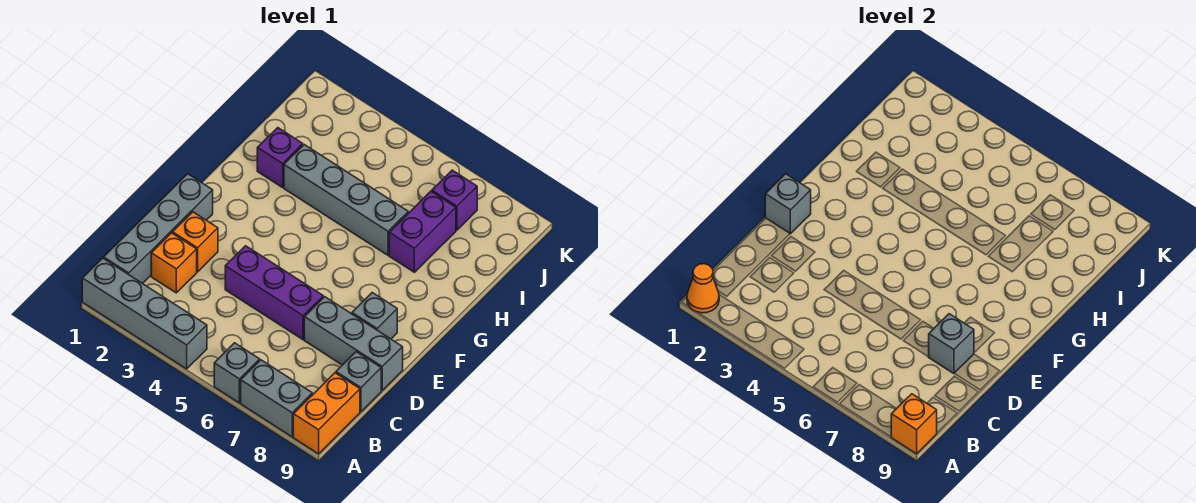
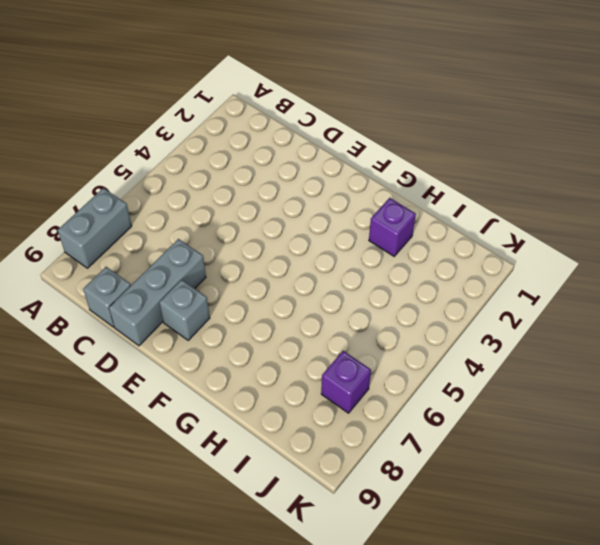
none -> grey brick A1:A4 level 1
none -> grey brick A6 level 1
none -> orange brick A9:B9 level 1

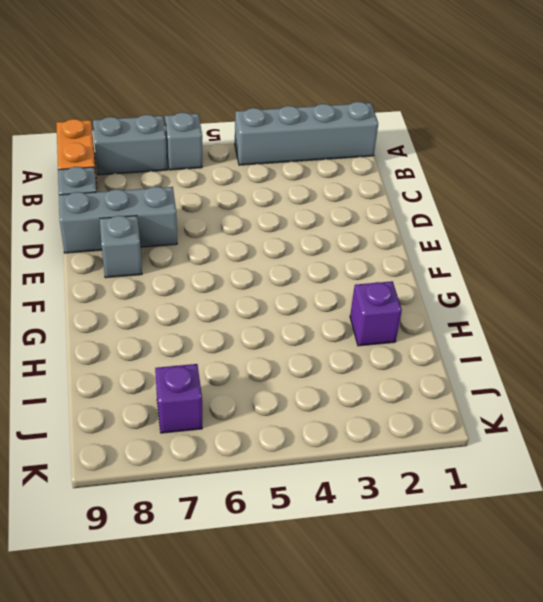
none -> grey brick B1:E1 level 1
none -> orange brick C2 level 1
none -> orange brick D2 level 1

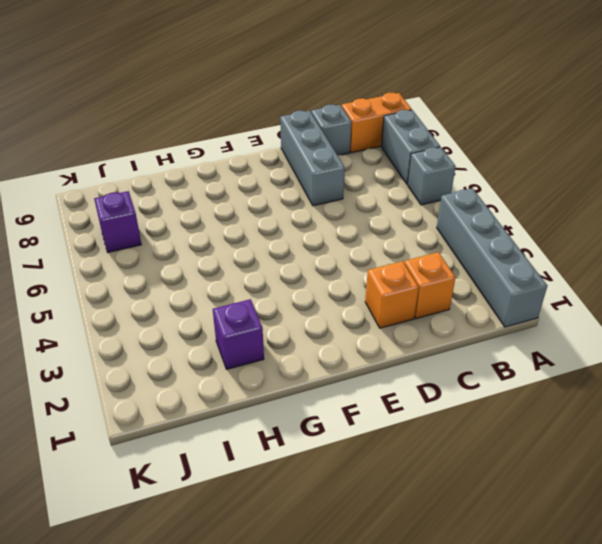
none -> grey brick B1:E1 level 1
none -> purple brick D4:D6 level 1
none -> grey brick E8 level 1

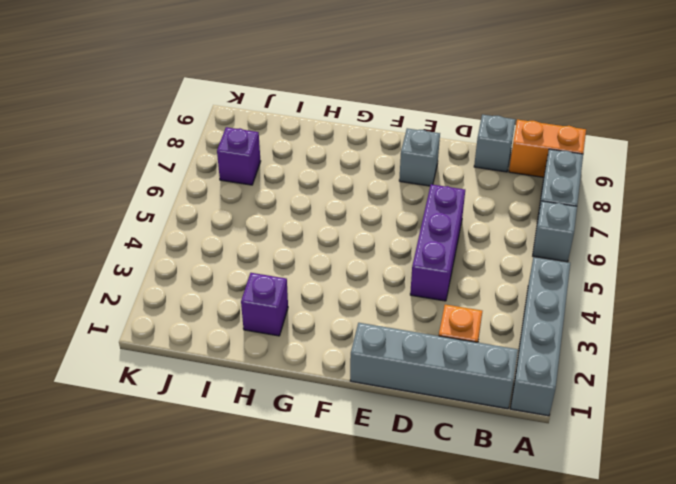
none -> orange brick D2 level 1
none -> grey brick D7:D9 level 1
none -> grey brick H3:H6 level 1

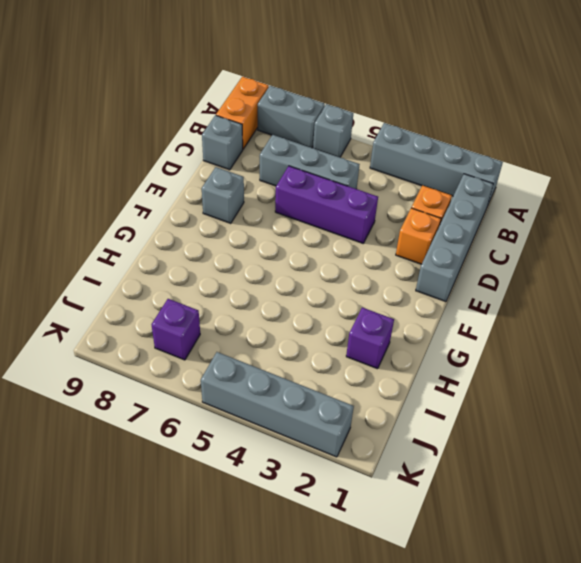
grey brick C5:C7 level 1 -> grey brick D7:D9 level 1
grey brick K2:K5 level 1 -> grey brick H3:H6 level 1
none -> purple brick H7:I7 level 1
none -> orange cone A1 level 2
none -> orange brick A9 level 2

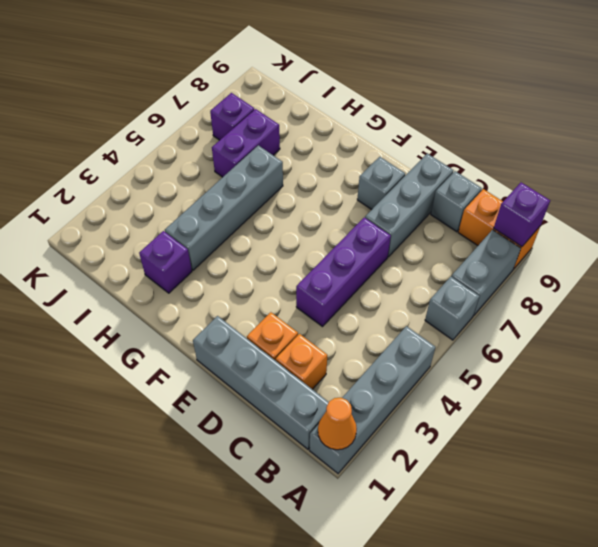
purple brick A9 level 2 -> orange brick A9 level 2
purple brick I6:I7 level 1 -> purple brick H7:I7 level 1
none -> grey brick D8 level 2
none -> grey brick E1 level 2

